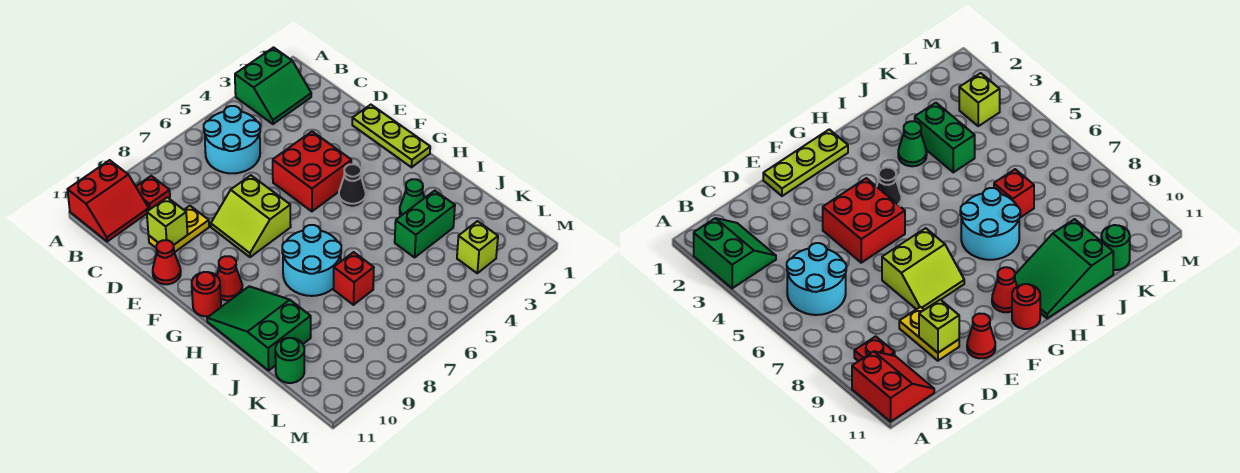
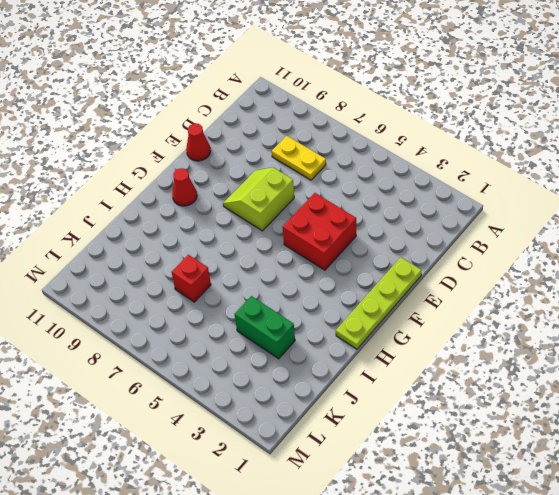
yellow plate C7:C8 level 1 -> yellow plate D9:D10 level 1
lime plate E1:H1 level 1 -> lime plate E1:G1 level 1
none -> green slope A2:B3 level 1 top A
none -> red slope A10:B11 level 1 top A
none -> cyan round brick B5:C6 level 1

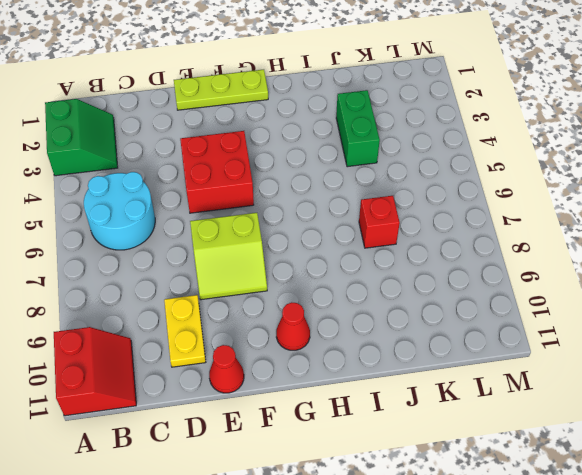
none -> red plate B9 level 1
none -> black cone G4 level 1
none -> red round brick G11 level 1

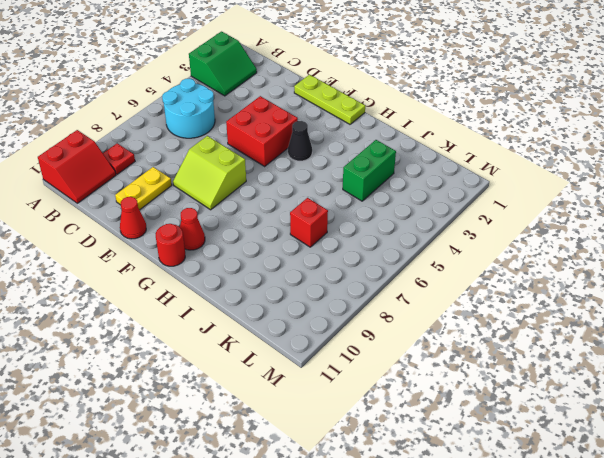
none -> cyan round brick H7:I8 level 1
none -> green slope H10:J11 level 1 top J
none -> green cone I3 level 1

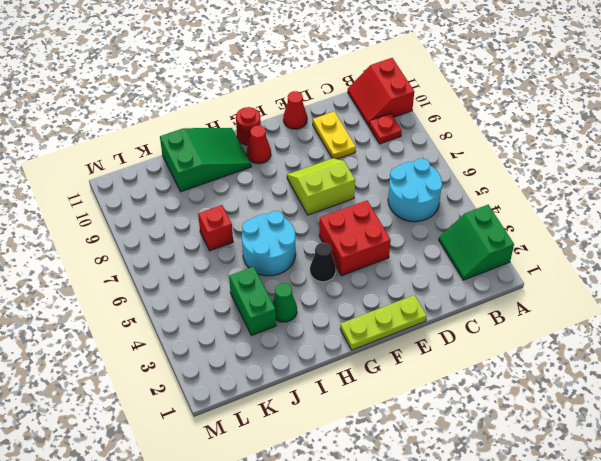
cyan round brick H5:I6 level 1 -> cyan round brick H7:I8 level 1
none -> green round brick K11 level 1
none -> lime brick L3 level 1
none -> lime brick D10 level 2

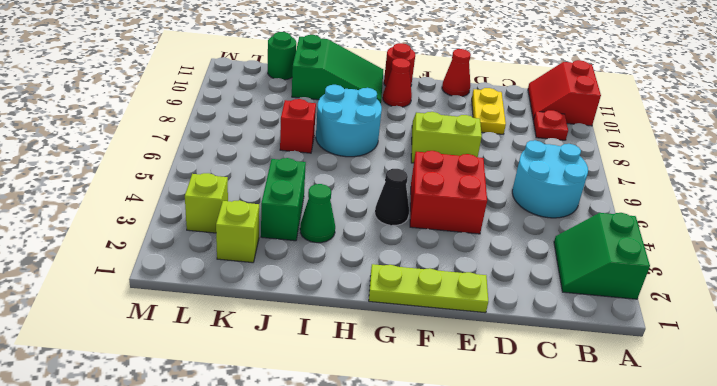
lime brick K2 level 1 -> lime brick D10 level 2

